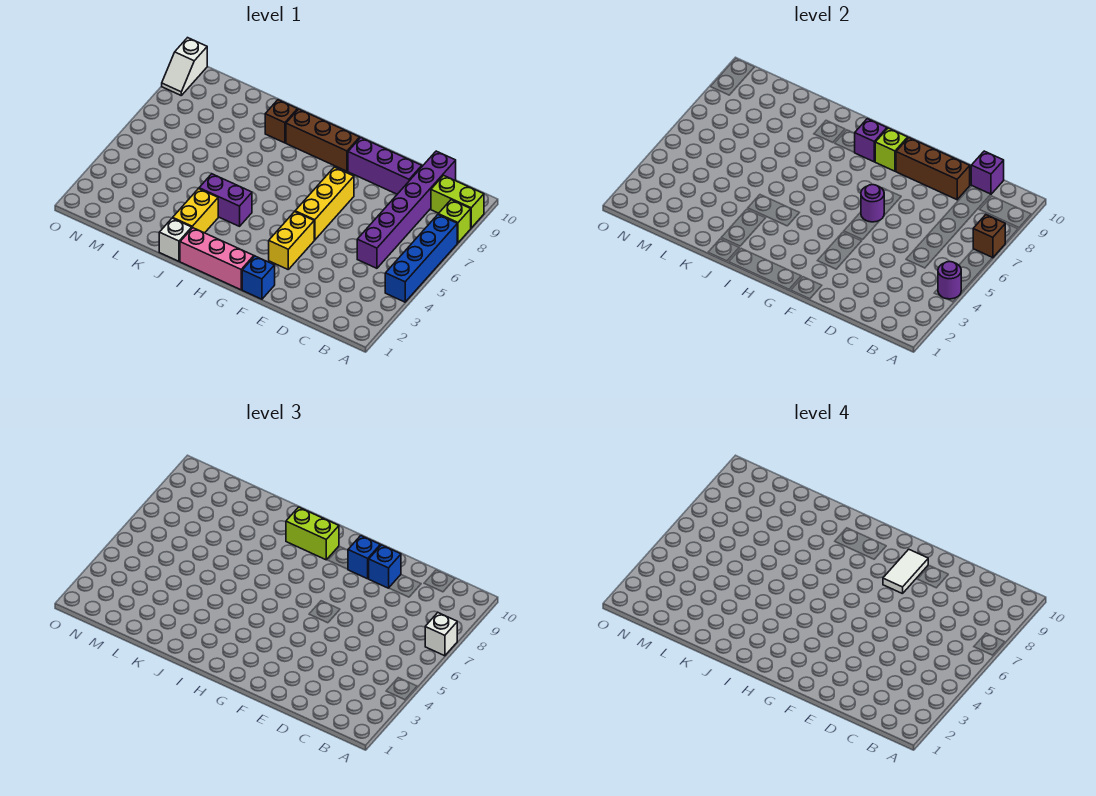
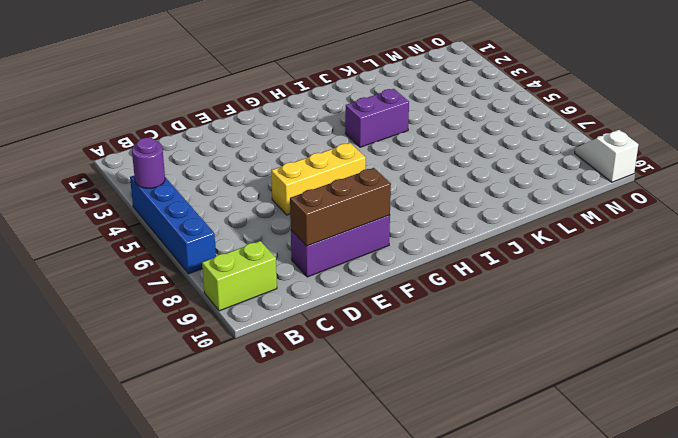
yellow brick E6:G6 level 1 -> yellow brick F5:F7 level 1
none -> lime brick A8 level 1
none -> purple brick C5:C10 level 1
none -> blue brick F1 level 1

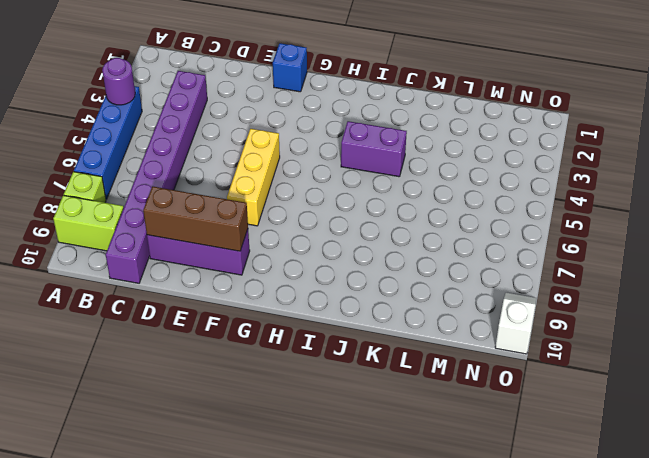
purple brick C3:C10 level 1 -> purple brick C5:C10 level 1
none -> yellow brick F3:F4 level 1
none -> pink brick G1:I1 level 1
none -> brown brick G9:I9 level 1

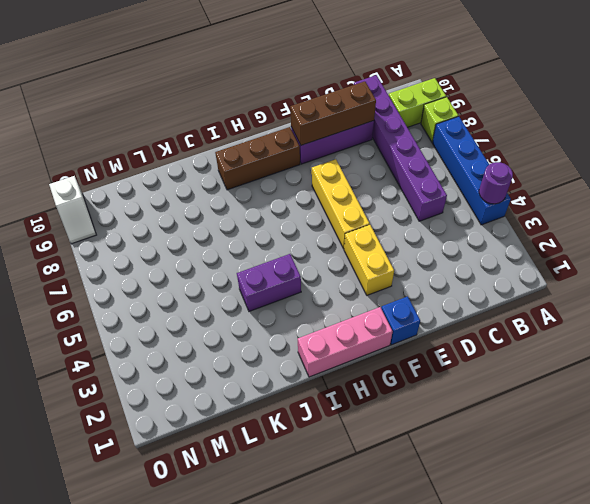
none -> white brick J1 level 1
none -> yellow brick J2:J3 level 1
none -> brown brick J9 level 1

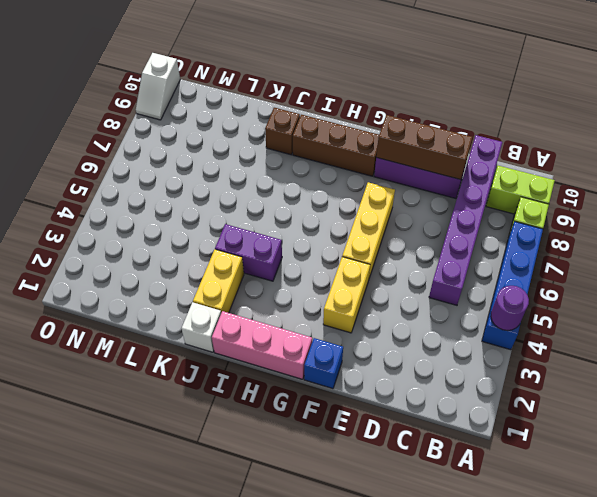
none -> brown brick A7 level 2
none -> purple brick C10 level 2
none -> purple round brick F6 level 2

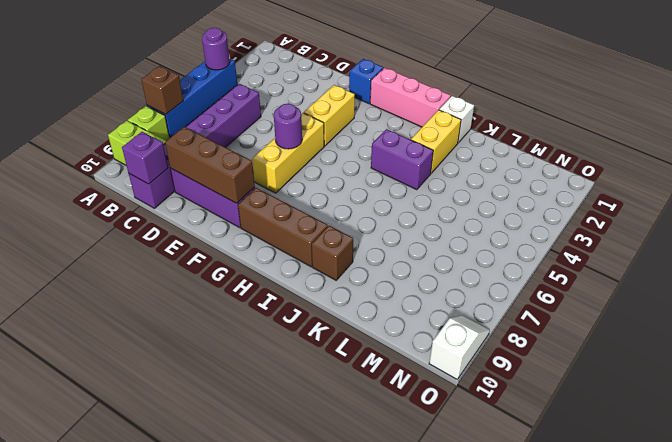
none -> lime brick G9 level 2
none -> purple brick H9 level 2
none -> white brick A7 level 3

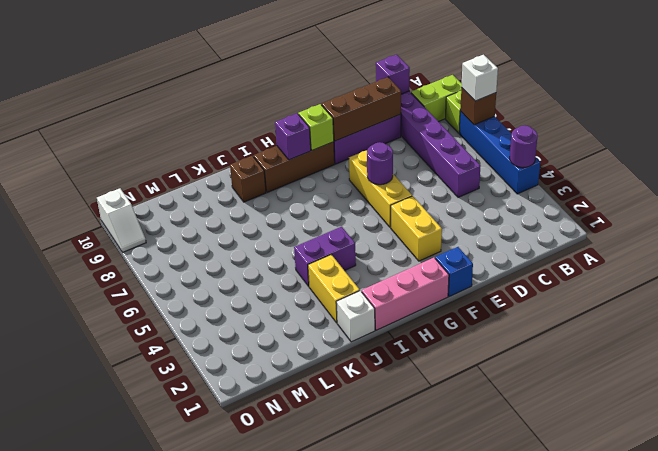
none -> blue brick E9 level 3
none -> blue brick F9 level 3
none -> lime brick H9:I9 level 3

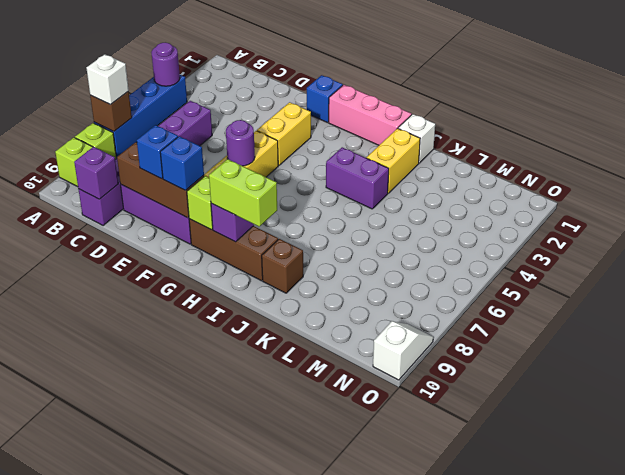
none -> white tile F8:F9 level 4

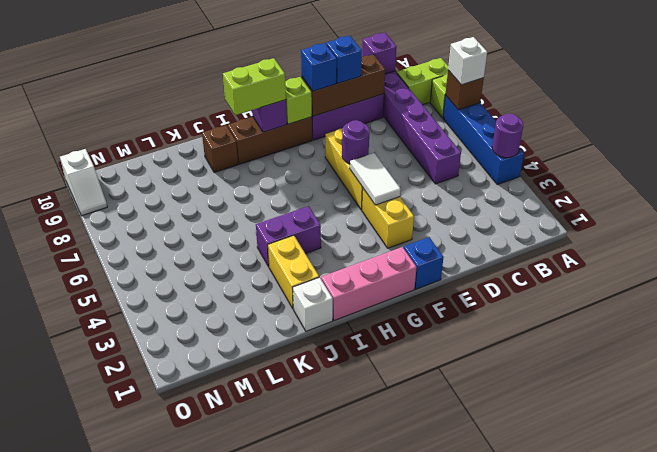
white tile F4:F5 level 2 -> white tile F8:F9 level 4

